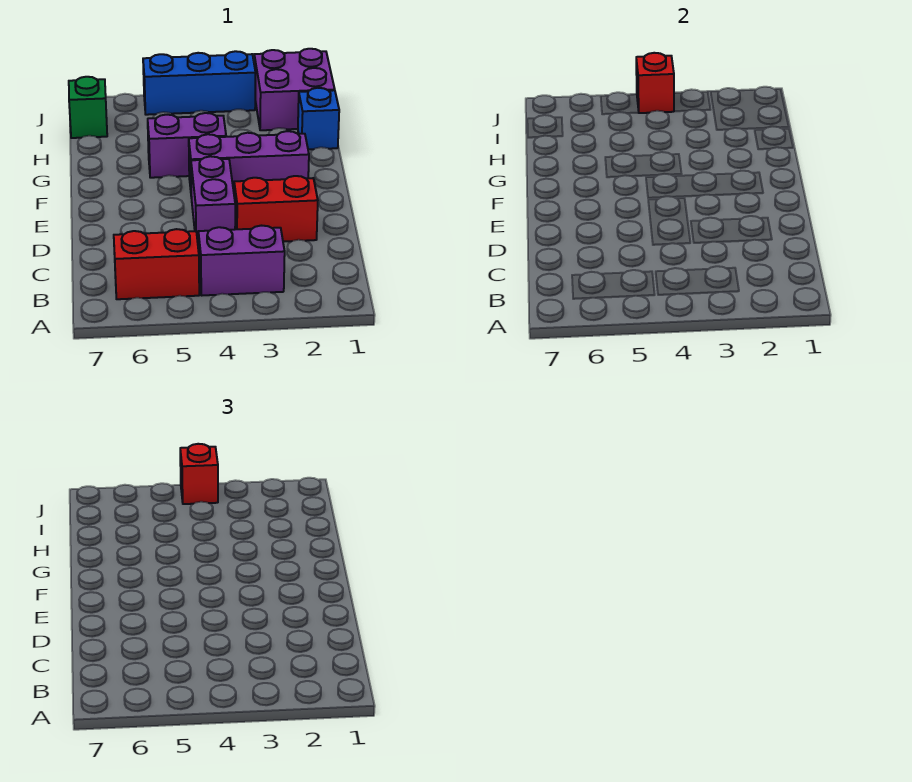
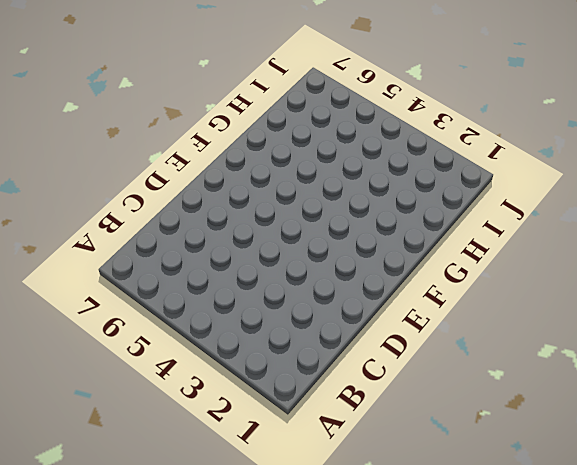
none -> purple brick B3:B4 level 1
none -> red brick B5:B6 level 1
none -> red brick D2:D3 level 1

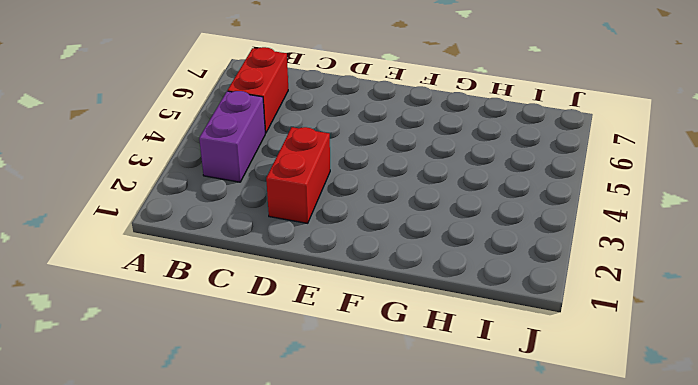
none -> purple brick D4:E4 level 1
none -> purple brick F2:F4 level 1
none -> purple brick G4:G5 level 1

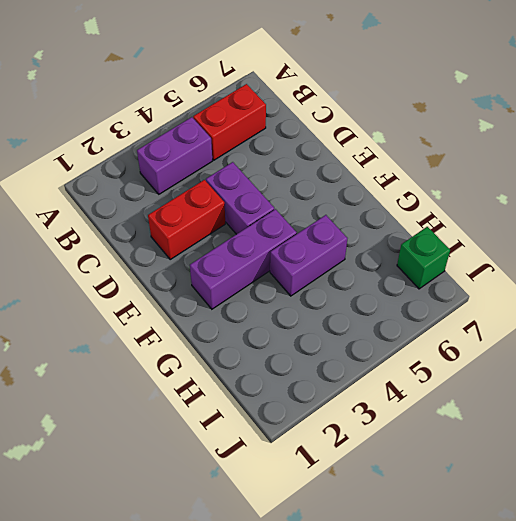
none -> blue brick H1 level 1
none -> purple brick I1:J2 level 1
none -> blue brick J3:J5 level 1

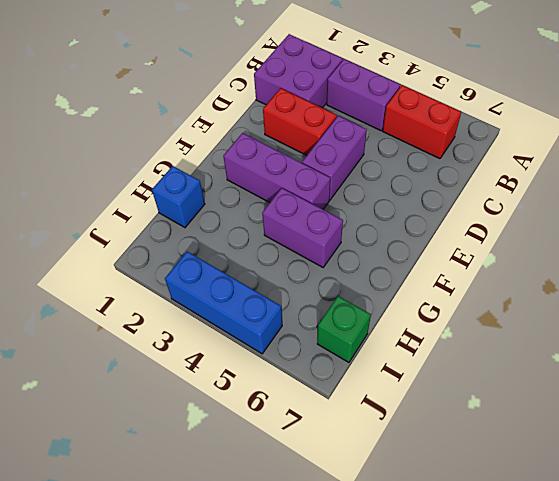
purple brick B1:C2 level 1 -> purple brick I1:J2 level 1
none -> red brick J4 level 2
none -> red brick J4 level 3

